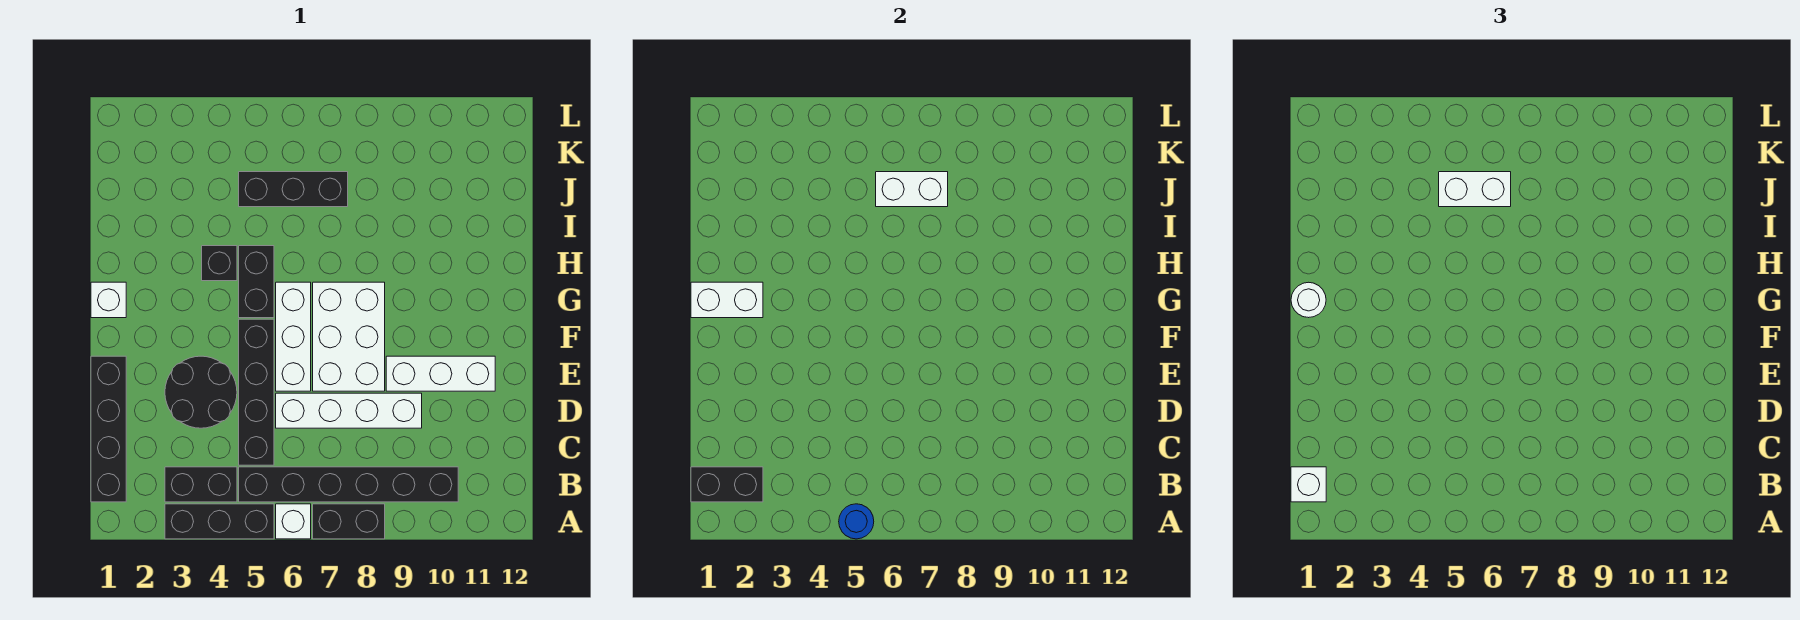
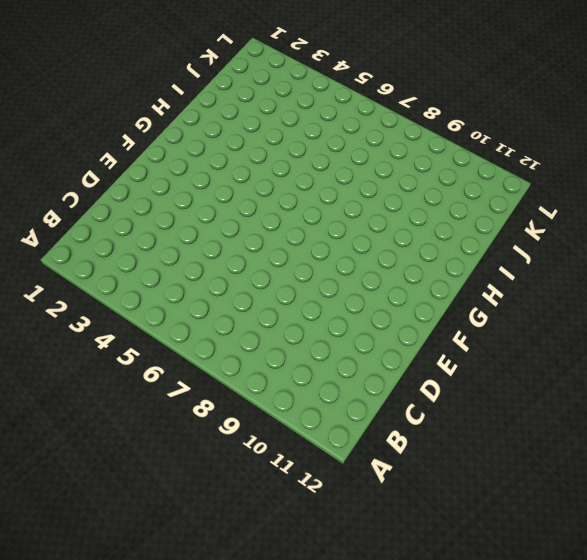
none -> black brick A3:A5 level 1
none -> white brick A6 level 1
none -> black brick A7:A8 level 1

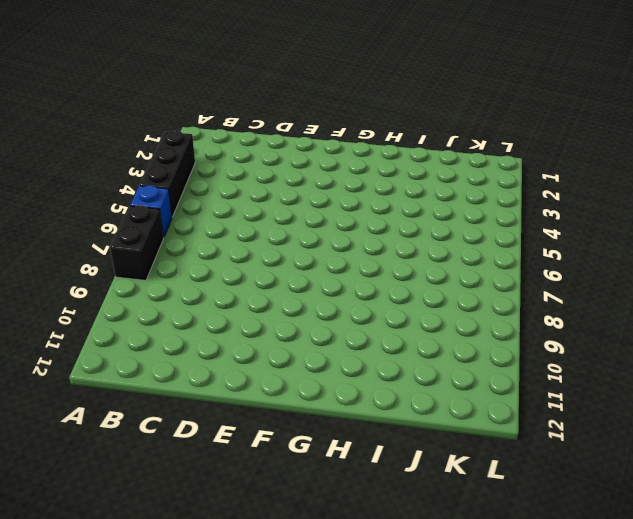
blue brick A6 level 1 -> white brick A6 level 1
none -> black brick B1:E1 level 1
none -> black brick B3:B4 level 1
none -> black brick B5:B10 level 1

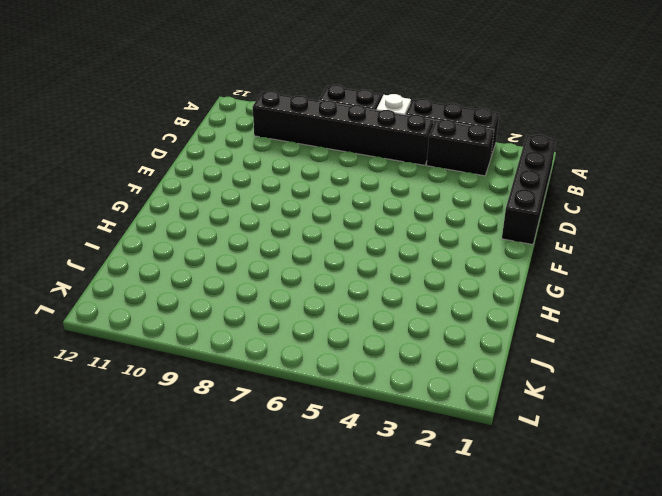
none -> black brick C5:F5 level 1
none -> black round brick D3:E4 level 1
none -> white brick D6:D9 level 1

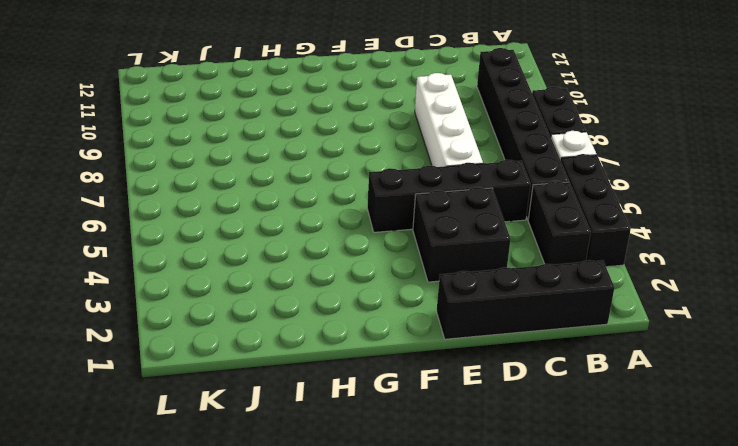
black brick D3:E4 level 1 -> black round brick D3:E4 level 1
none -> white brick E6:G6 level 1
none -> white brick E7:G8 level 1
none -> white brick E9:E11 level 1

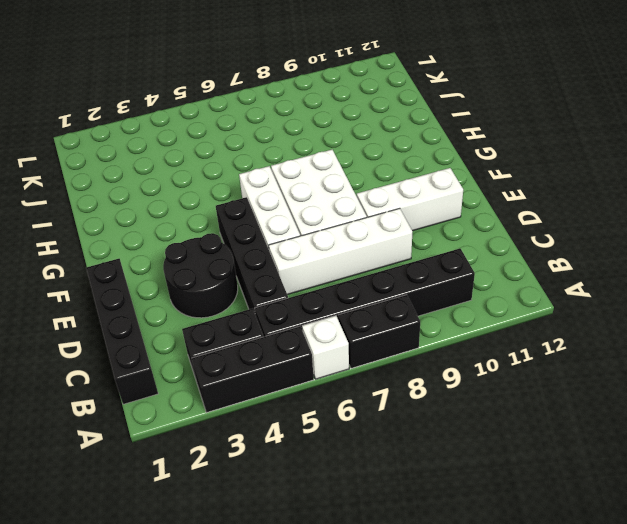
none -> white brick G1 level 1
none -> black brick G5:H5 level 1
none -> black brick H4 level 1

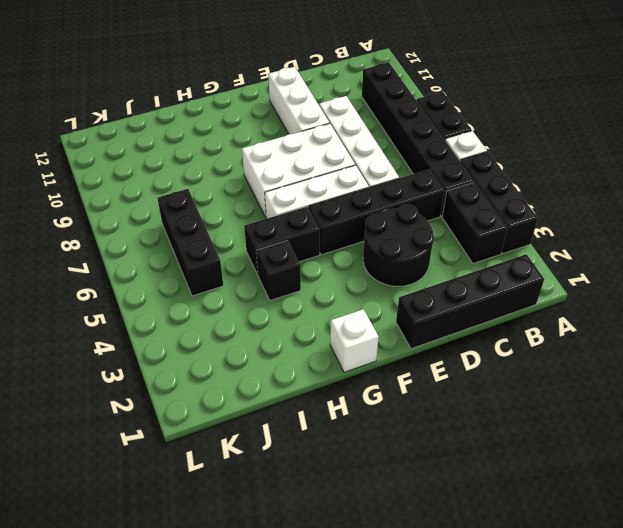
none -> blue round brick A5 level 2
none -> black brick B1:B2 level 2
none -> white brick G1:G2 level 2

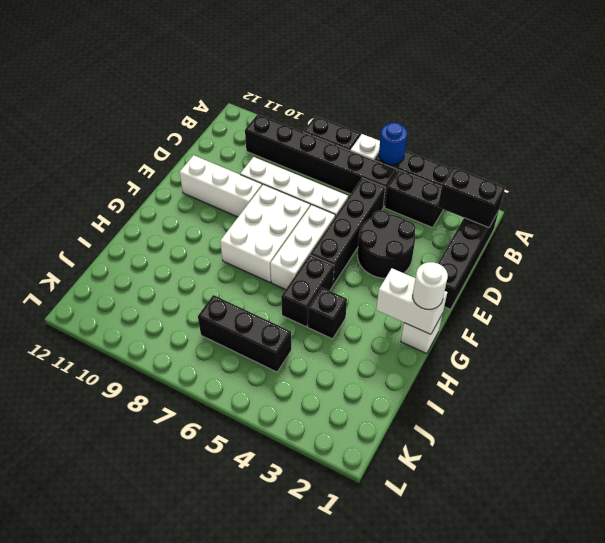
none -> white brick J6:J7 level 2
none -> white brick B1 level 3
none -> white brick J5:J6 level 3

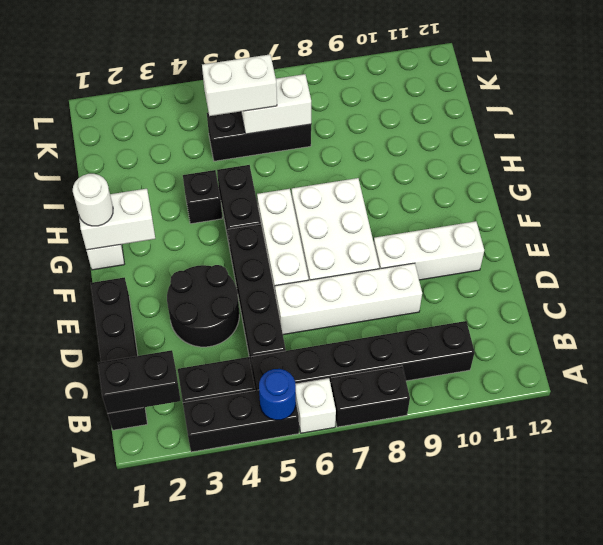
none -> white brick B1 level 3

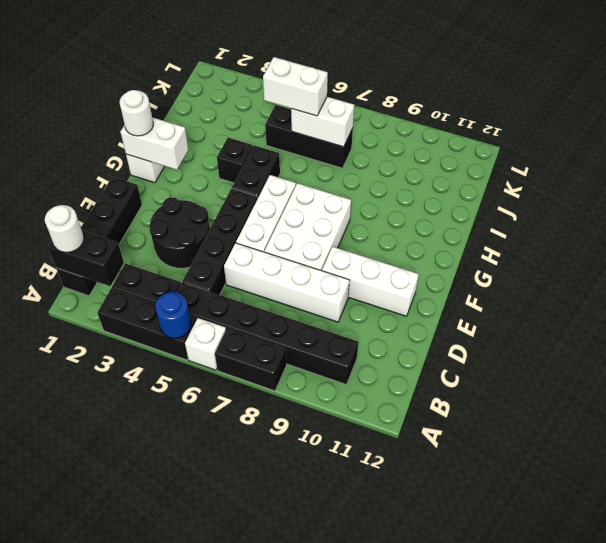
white round brick B1 level 3 -> white brick B1 level 3

